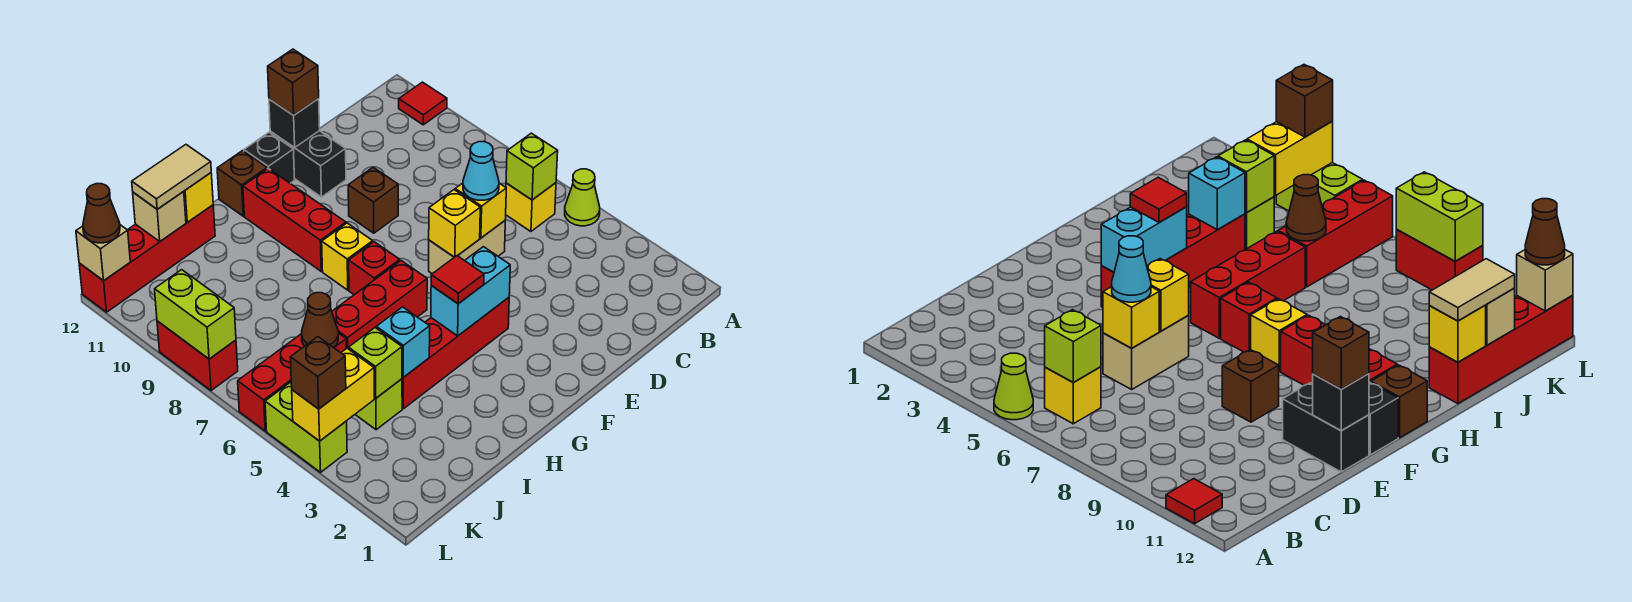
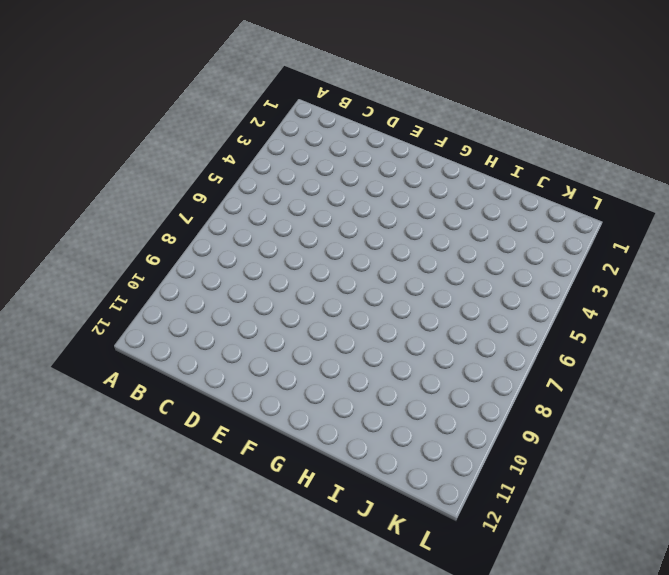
none -> lime cone A5 level 1
none -> red tile A11 level 1
none -> yellow brick B6 level 1
none -> tan brick D6:E6 level 1

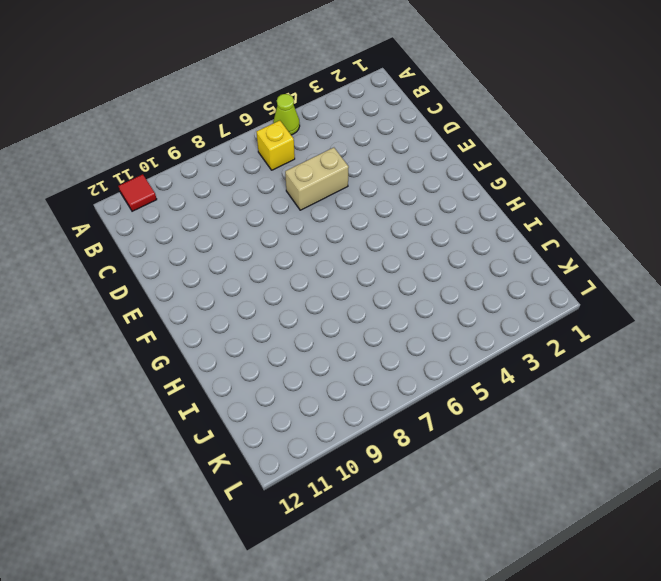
tan brick D5:D6 level 1 -> tan brick D6:E6 level 1
none -> brown brick E9 level 1
none -> black brick E11:E12 level 1
none -> red brick F4:I4 level 1
none -> black brick F12 level 1

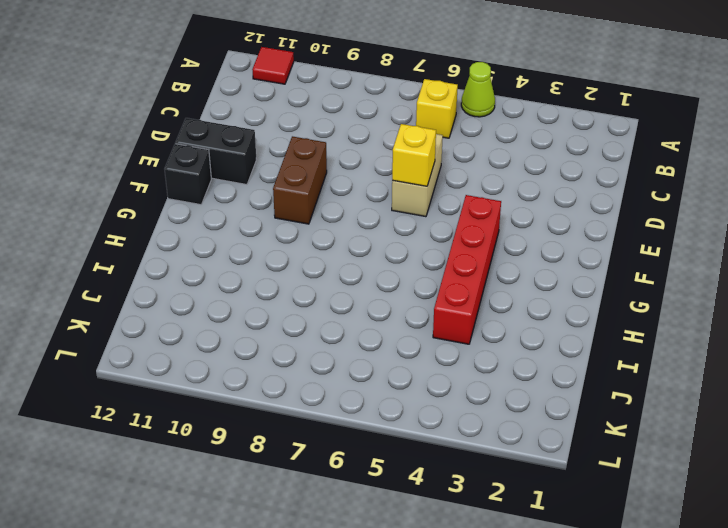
brown brick E9:F9 level 1 -> brown brick E9 level 1
none -> red brick G6:I6 level 1
none -> red brick G7 level 1
none -> yellow brick G8 level 1
none -> red brick G9:G11 level 1

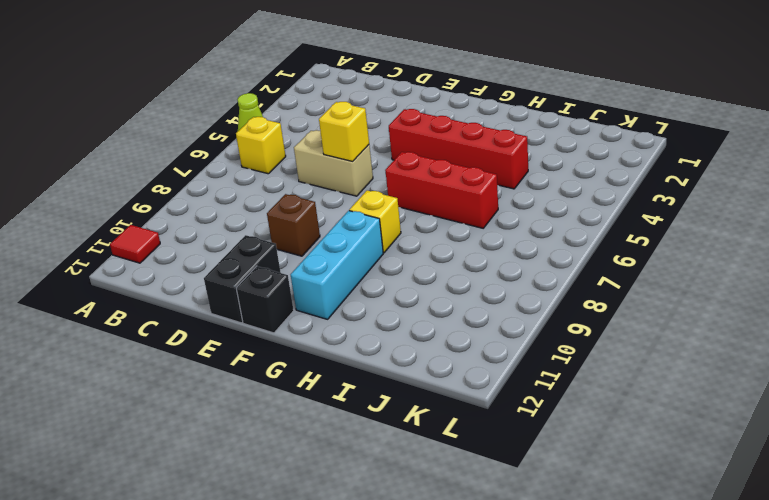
cyan brick G9:G11 level 1 -> red brick G9:G11 level 1
none -> red brick G7 level 1
none -> brown brick G12 level 1
none -> red brick I12:L12 level 1
none -> lime brick J4 level 1

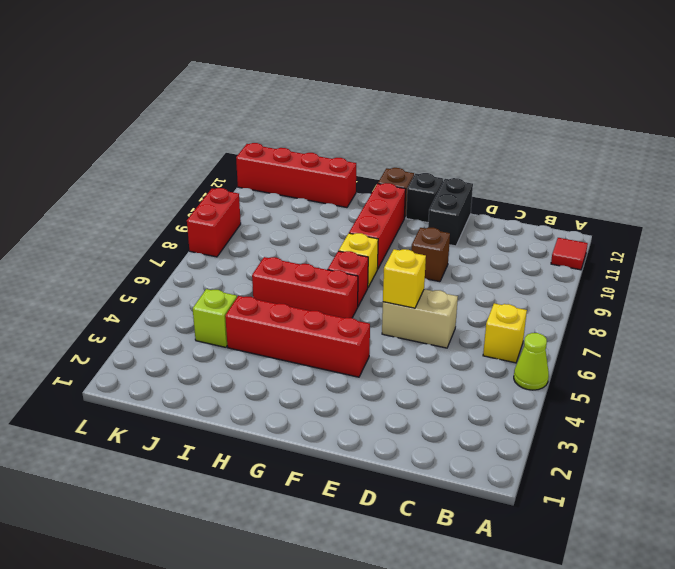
none -> red brick J6:L6 level 1
none -> lime brick L4:L5 level 1
none -> lime brick B6 level 2
none -> yellow brick D6 level 2

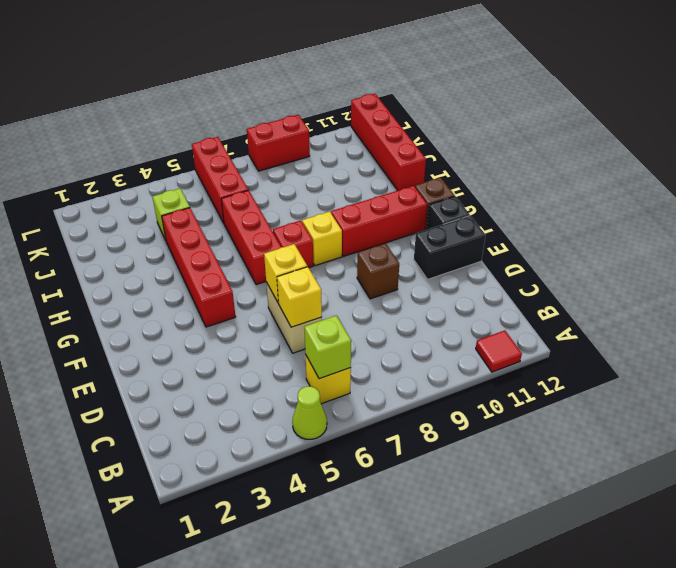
none -> lime brick L4:L5 level 1
none -> black brick E12 level 2
none -> cyan brick F4:G4 level 2
none -> cyan brick I4 level 2

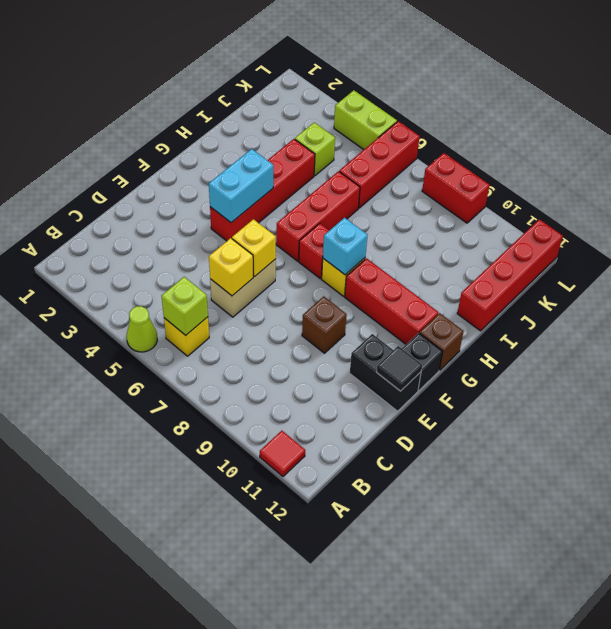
black tile E12 level 2 -> black brick E12 level 2
cyan brick G8 level 2 -> cyan brick I4 level 2
none -> yellow brick I12 level 2
none -> lime brick J4 level 2
none -> brown cone J6 level 2
none -> tan brick J12 level 2

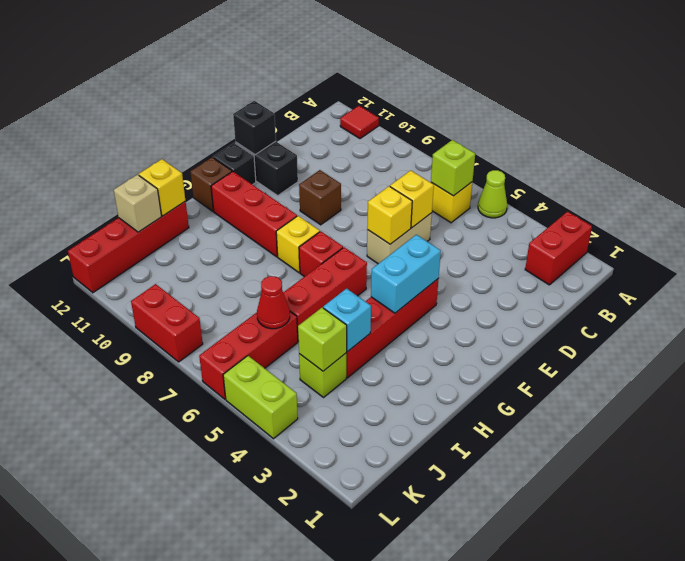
red brick A2:B2 level 1 -> none
red cone J6 level 2 -> brown cone J6 level 2
none -> yellow brick K4:L4 level 2
none -> lime brick L8:L9 level 2
none -> tan brick L12 level 2
none -> cyan cone D6 level 3

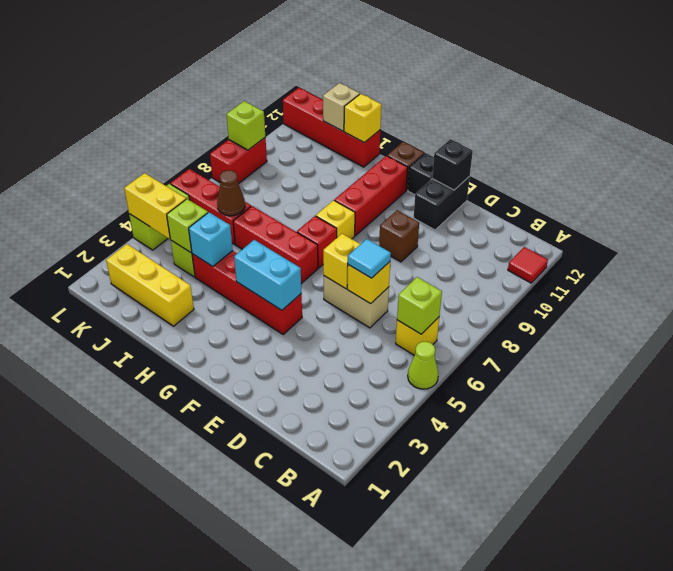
cyan tile D6 level 3 -> cyan cone D6 level 3
yellow brick I2:K2 level 1 -> none
lime brick L9 level 2 -> lime brick L8:L9 level 2
none -> tan brick L12 level 2
none -> brown brick E12 level 3
none -> red tile G4 level 3
none -> tan tile I12:J12 level 3

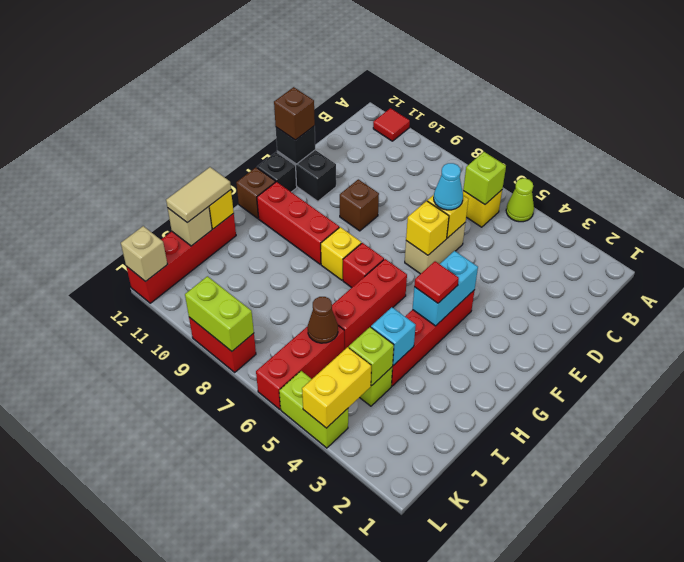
none -> brown brick L4 level 3
none -> brown cone L12 level 3

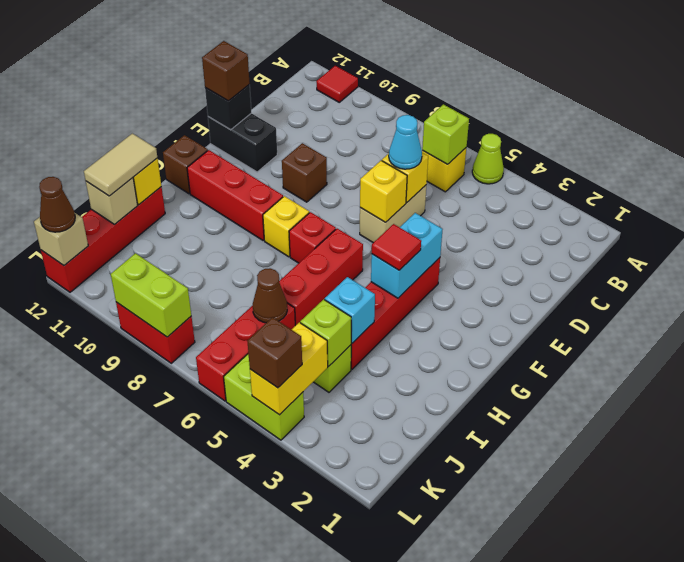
none -> black brick F12 level 1

